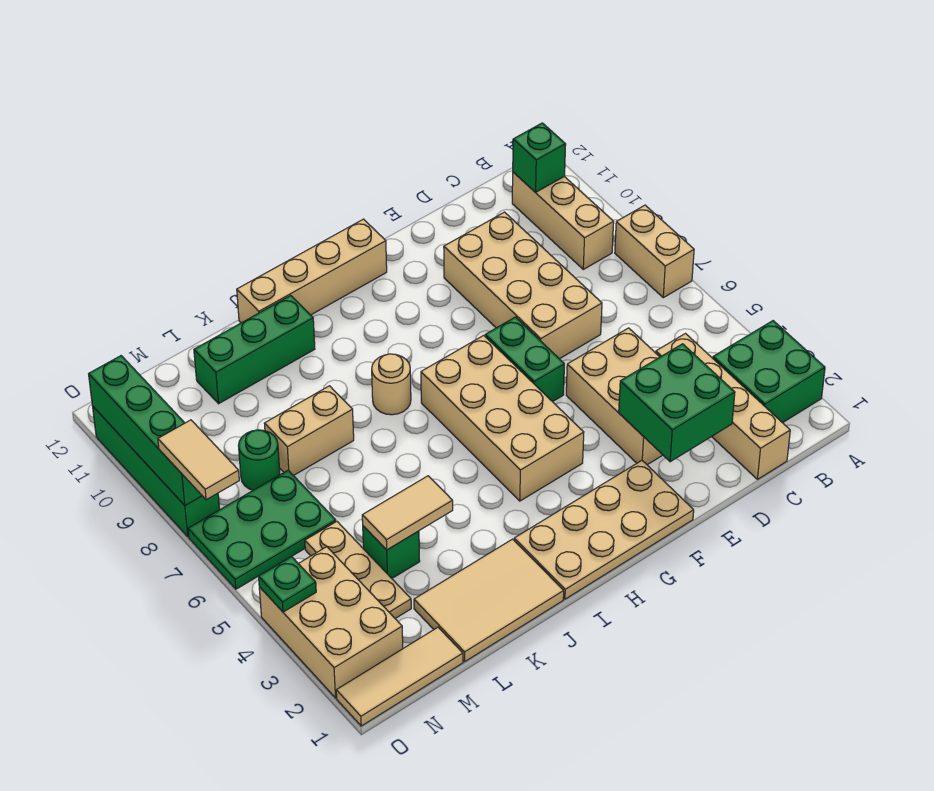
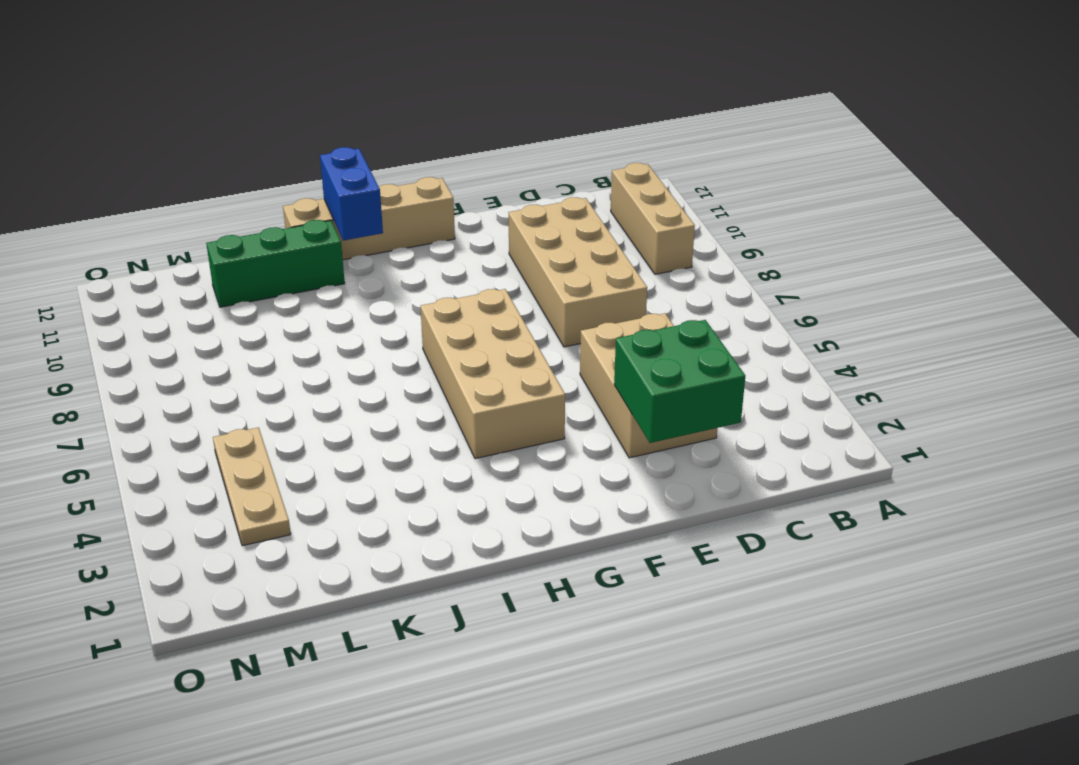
blue brick I11:I12 level 2 -> none
none -> green brick A2:B3 level 1
none -> tan brick A7:A8 level 1
none -> tan brick C1:C4 level 1

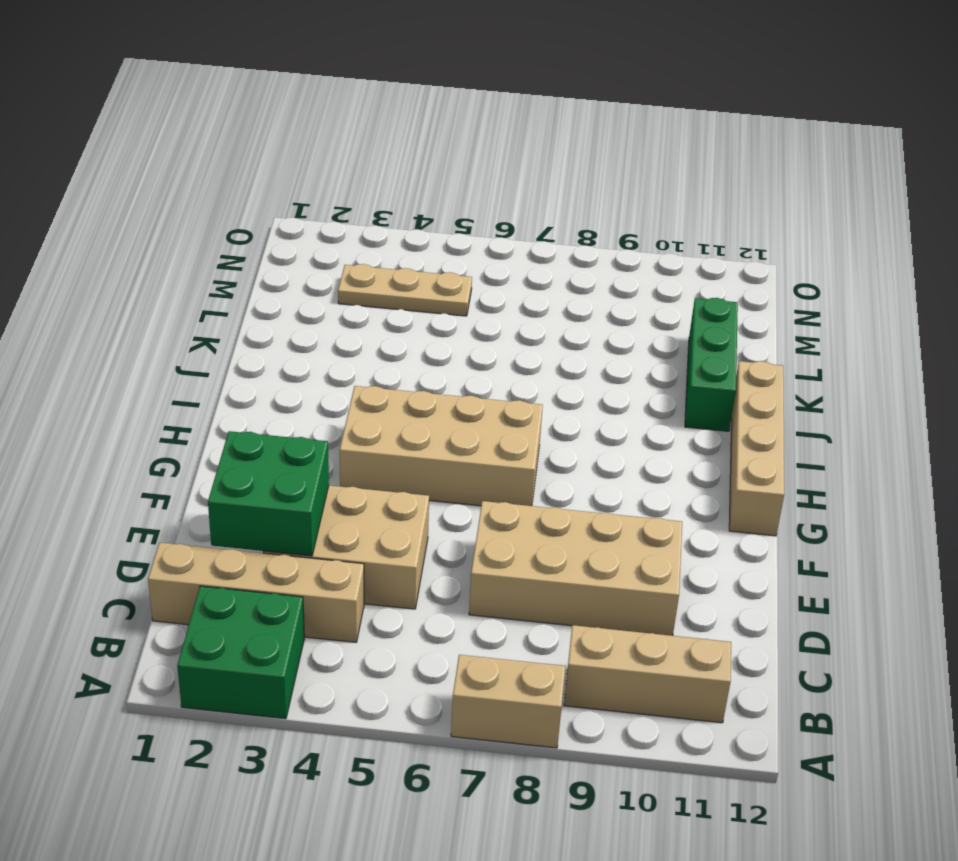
none -> tan plate F1:I2 level 1
none -> green brick F6:F7 level 1
none -> tan round brick I8 level 1

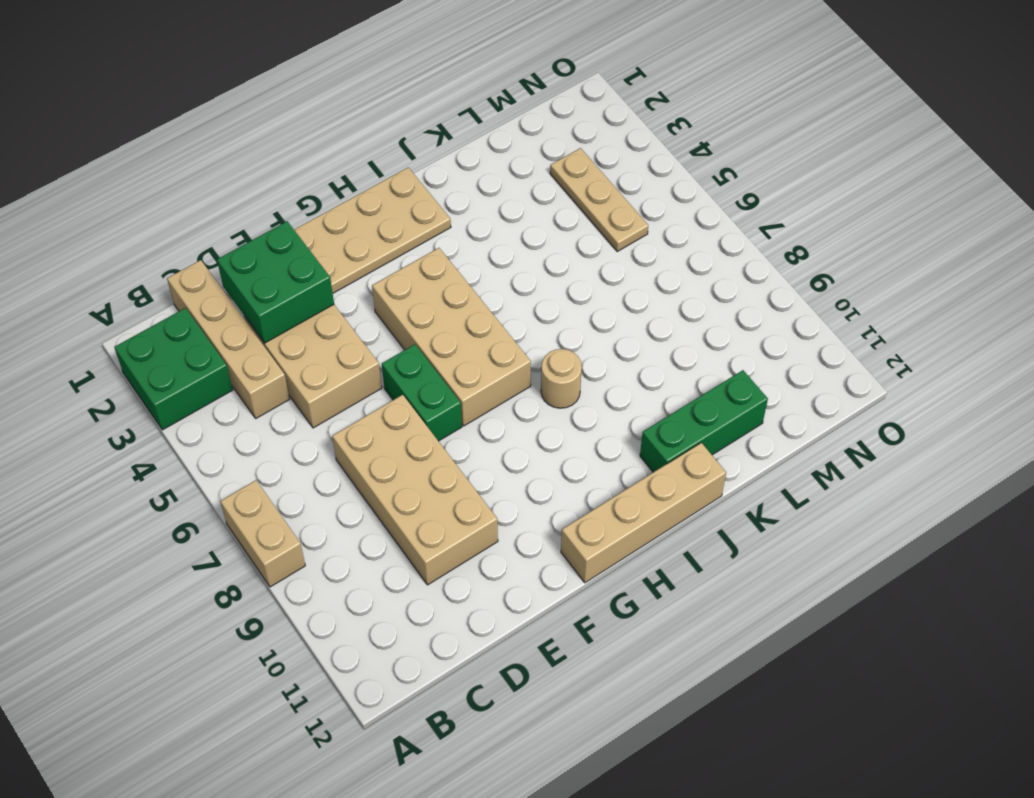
none -> tan brick B9:B11 level 1
none -> tan tile J1:L2 level 1
none -> tan brick K8:L8 level 1

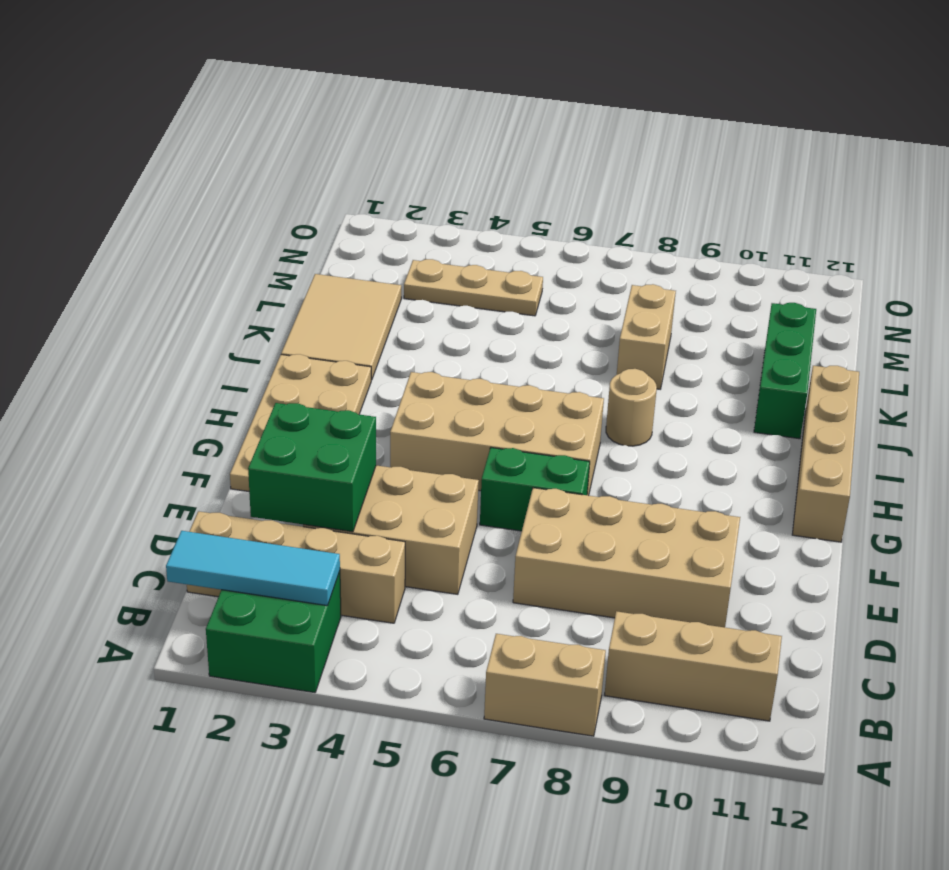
cyan tile B1:B3 level 2 -> none
none -> green brick L4 level 1
none -> tan tile M1:O1 level 1
none -> green plate M6:O7 level 1

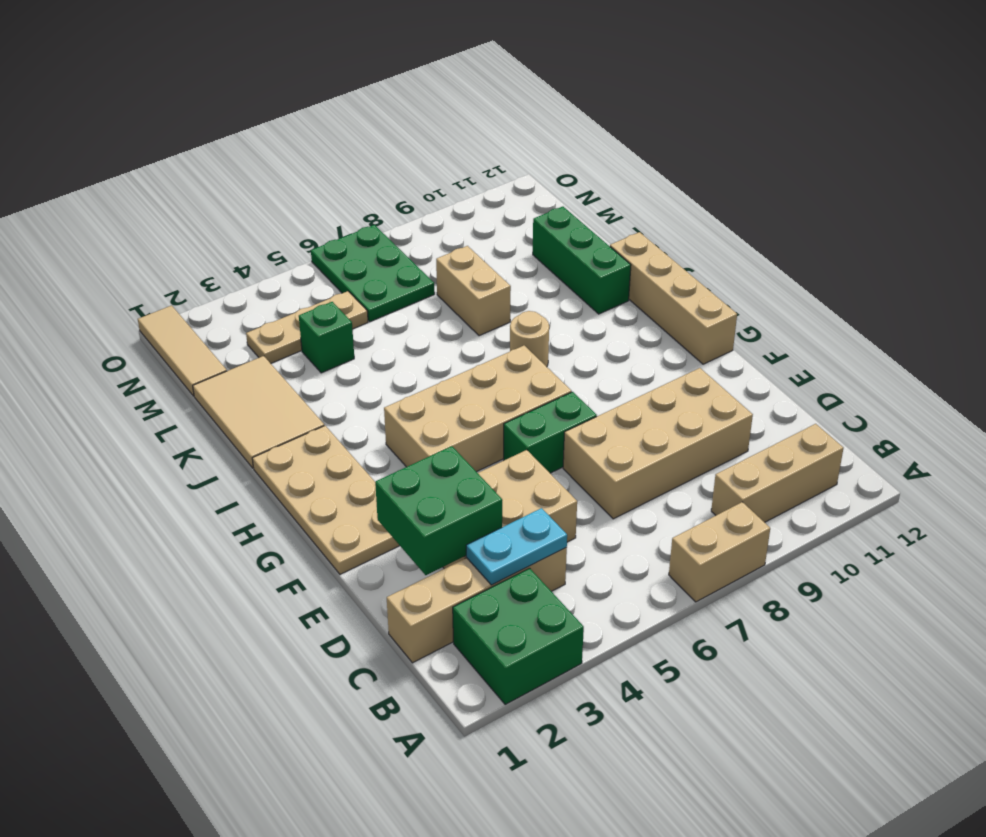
cyan plate C3:C4 level 2 -> none
none -> green round brick M8 level 1
none -> tan brick N2:O4 level 1
none -> green brick O8:O11 level 1

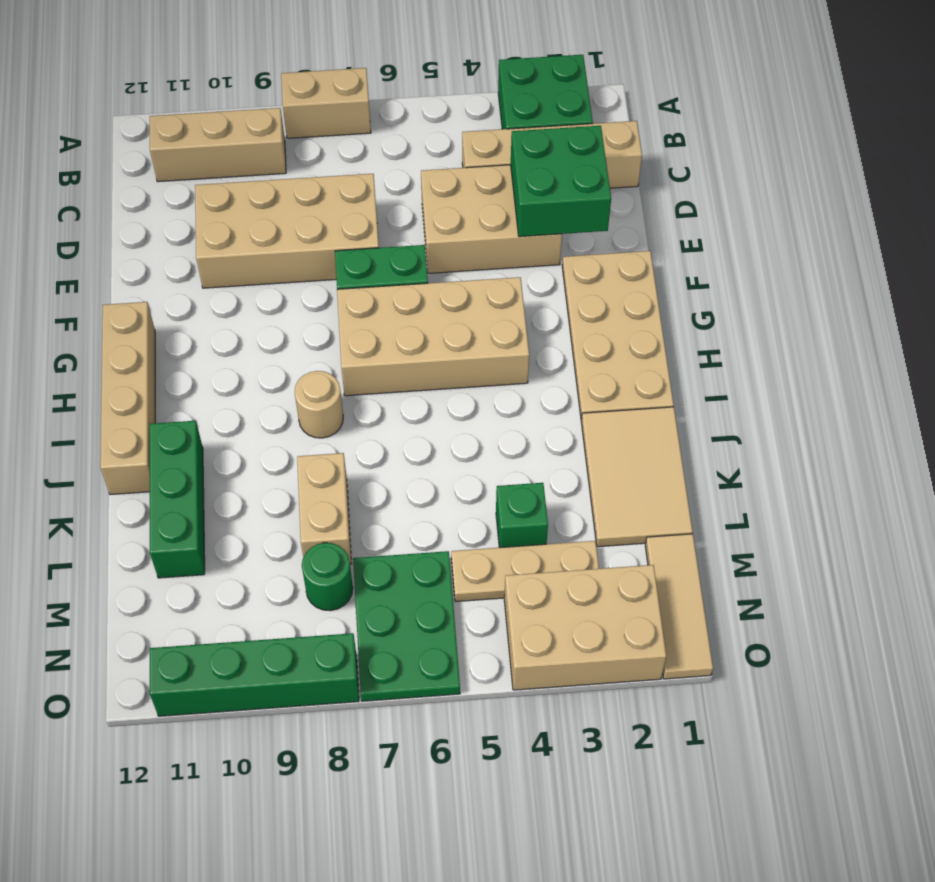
none -> green brick B11 level 2
none -> tan tile K4:L4 level 2
none -> green plate O4 level 2

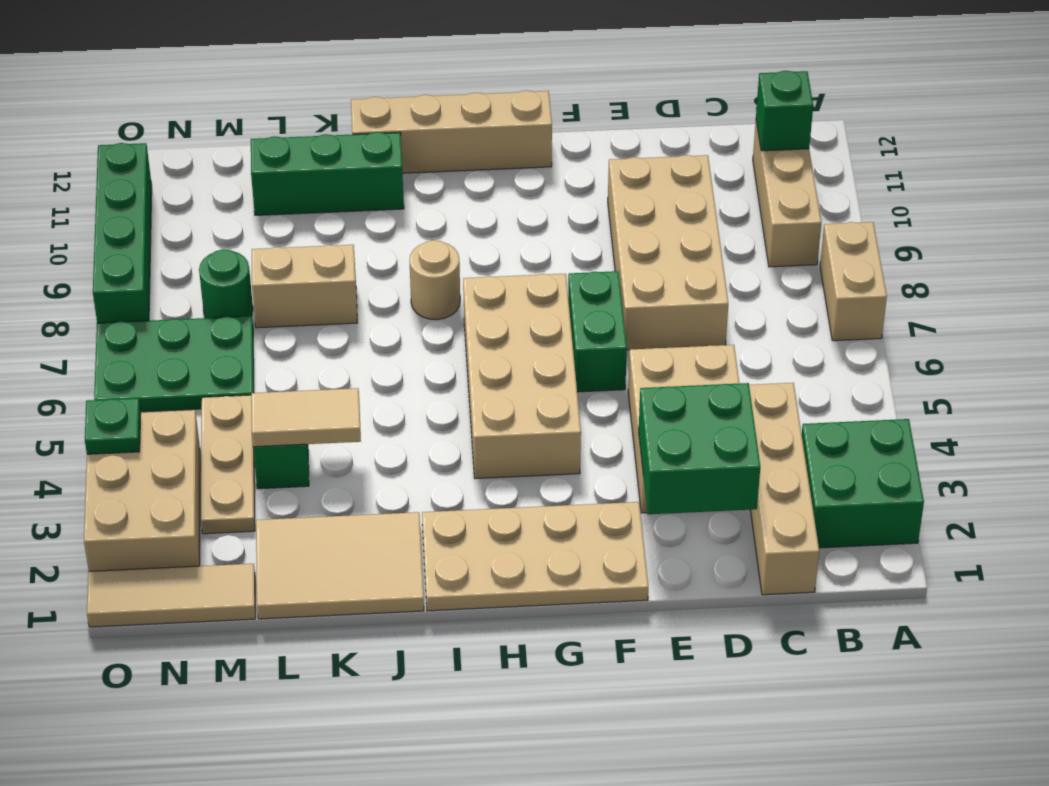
none -> green brick O8:O11 level 2
none -> tan tile O7:O8 level 3

